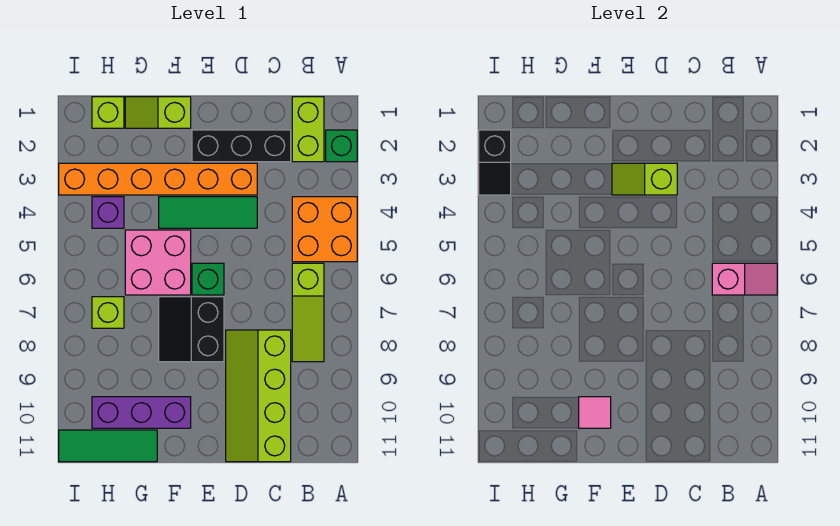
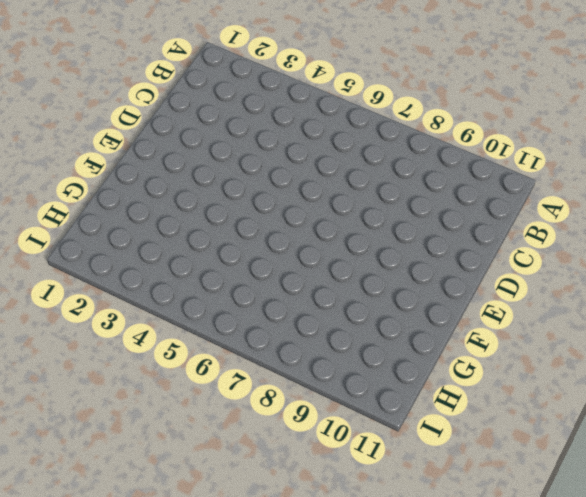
none -> green brick A2 level 1
none -> orange brick A4:B5 level 1
none -> lime brick B1:B2 level 1

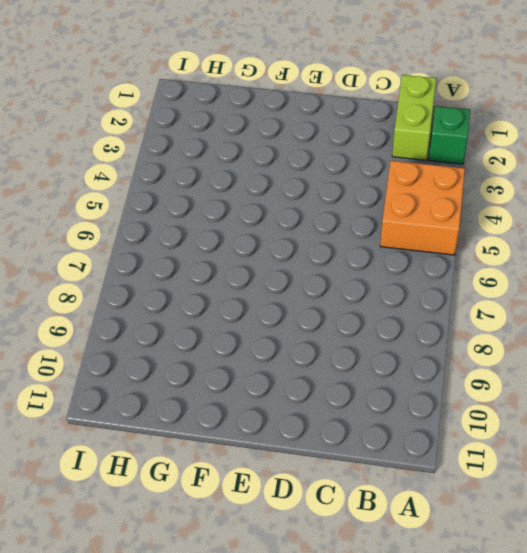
none -> lime slope B6:B8 level 1 top 6
none -> black brick C2:E2 level 1
none -> lime slope C8:D11 level 1 top C

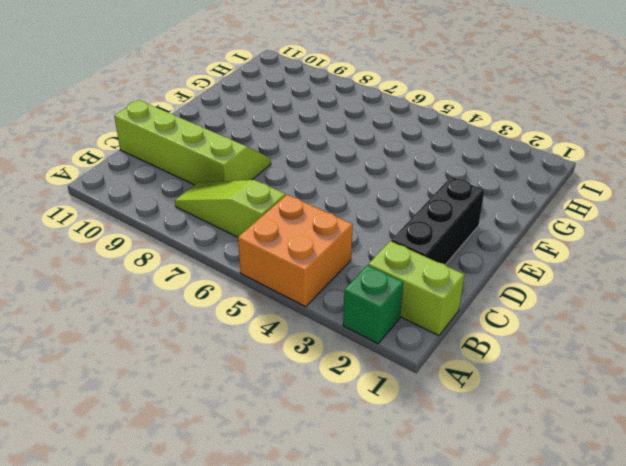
none -> orange brick D3:I3 level 1
none -> green tile D4:F4 level 1
none -> green brick E6 level 1

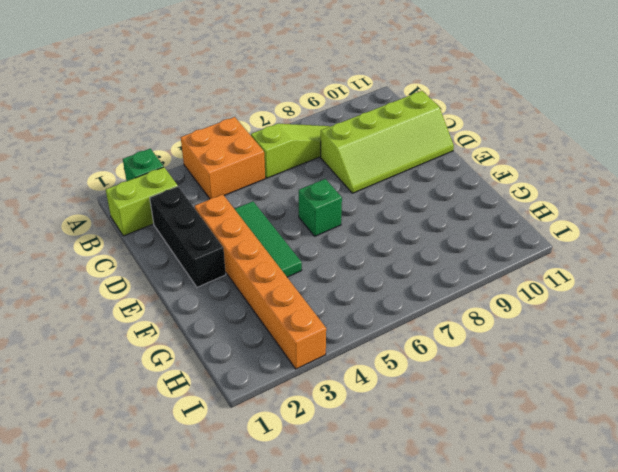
none -> black slope E7:F8 level 1 top E
none -> lime slope F1:G1 level 1 top F
none -> pink brick F5:G6 level 1

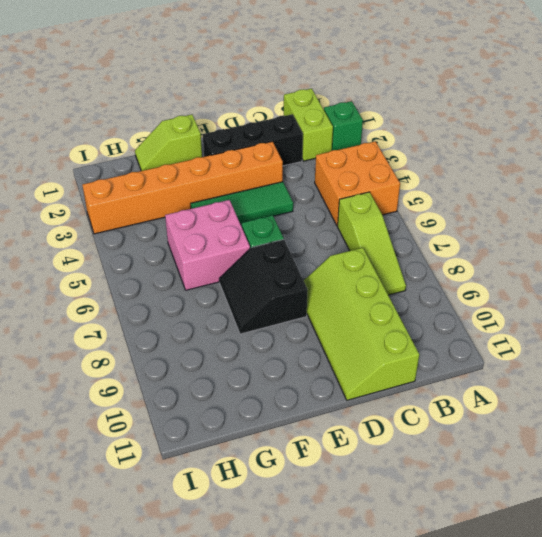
none -> purple brick F10:H10 level 1
none -> green tile G11:I11 level 1
none -> lime brick H1 level 1

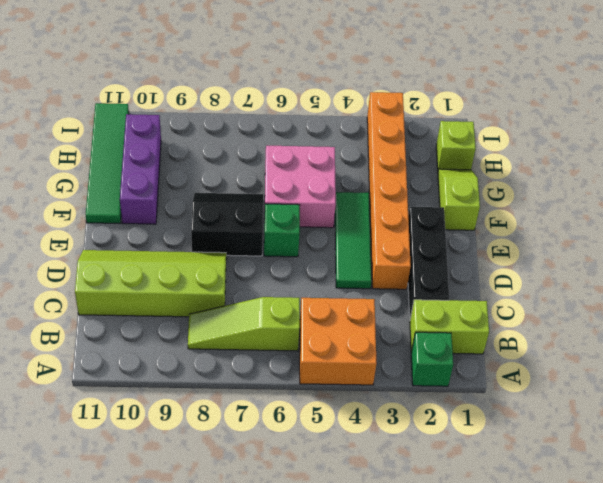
green tile F11:I11 level 1 -> green tile G11:I11 level 1
none -> purple brick H4 level 1
none -> lime brick H7 level 1
none -> pink slope A6:B6 level 2 top B

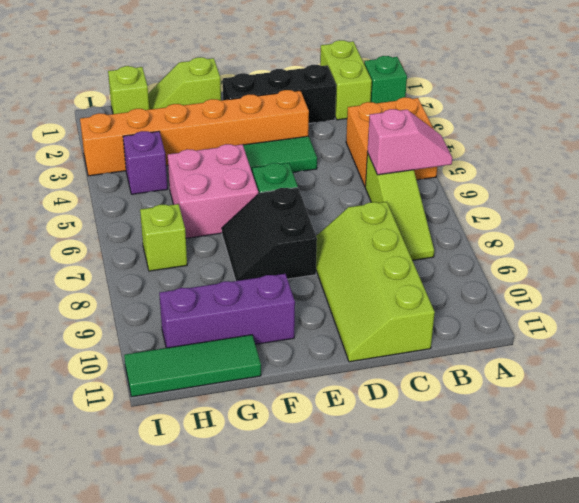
none -> lime slope D3:E3 level 2 top D
none -> pink tile F10 level 2
none -> black slope I2:I3 level 2 top 2

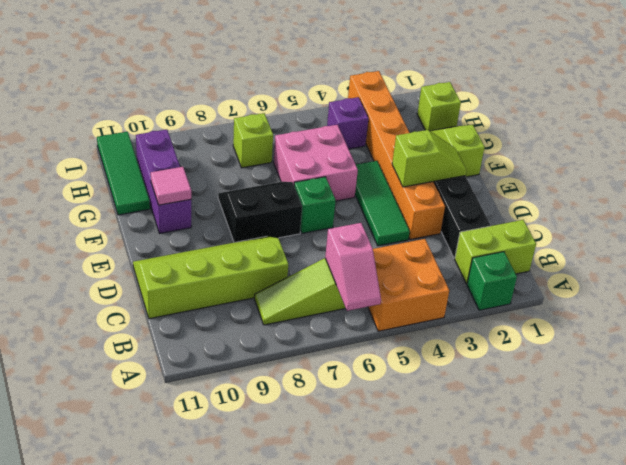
lime slope E2:E3 level 2 top 3 -> lime slope D3:E3 level 2 top D
none -> black slope I2:I3 level 2 top 2

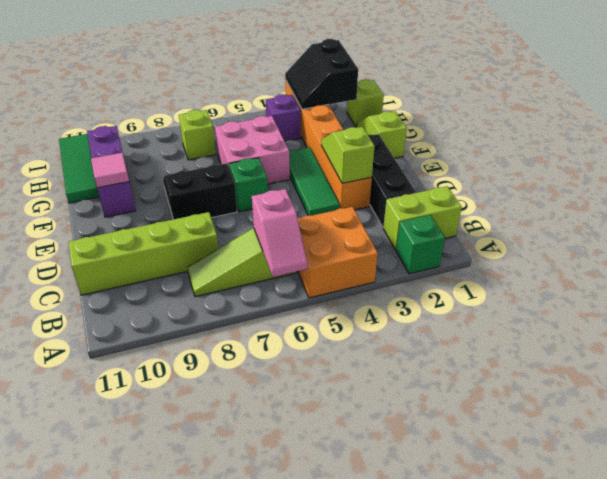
black slope H2:I3 level 2 top 2 -> black slope I2:I3 level 2 top 2

